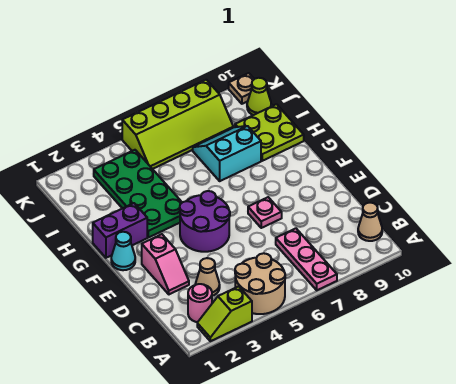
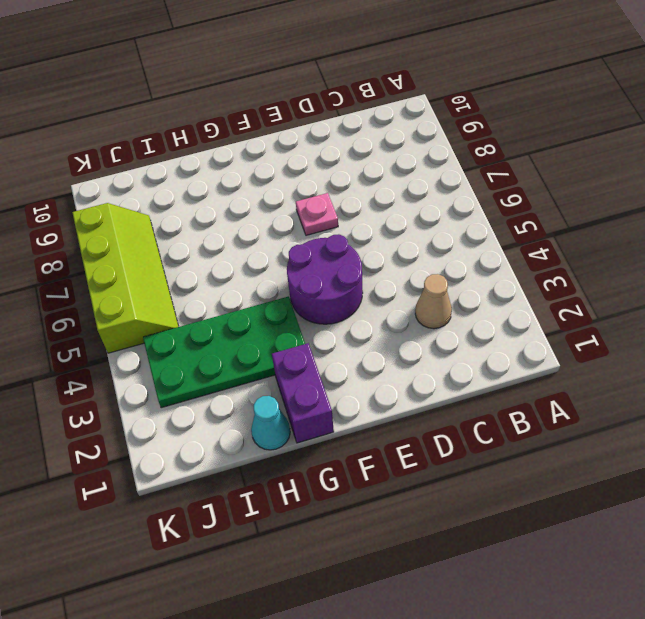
cyan cone H1 level 1 -> cyan cone F1 level 1
none -> lime slope A2:A3 level 1 top 3
none -> tan round brick A4:B5 level 1
none -> pink plate A7:C7 level 1

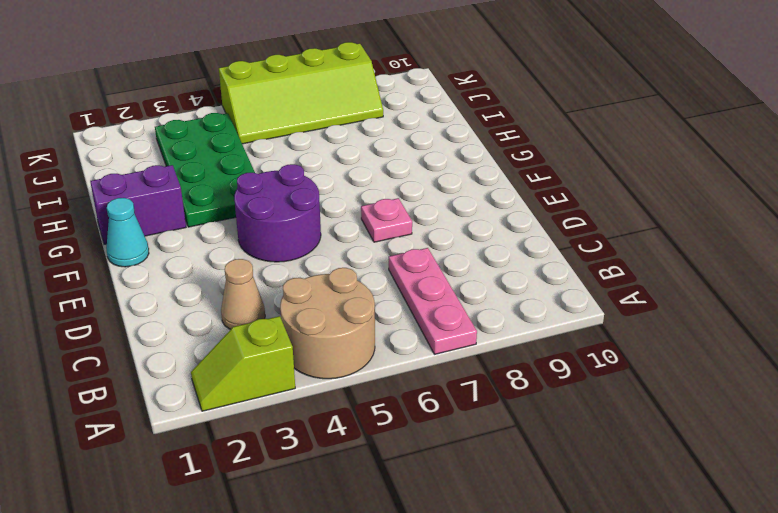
none -> pink round brick B2 level 1
none -> tan cone B10 level 1
none -> pink slope D2:E2 level 1 top E

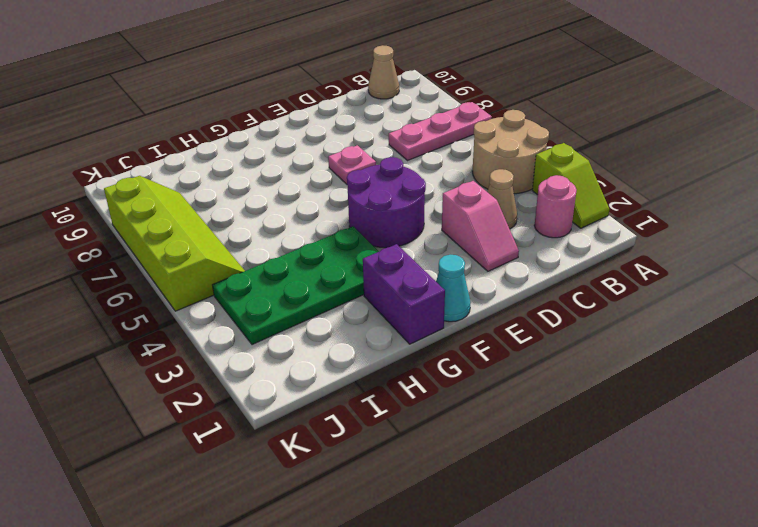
pink slope D2:D3 level 1 top 3 -> pink slope D2:E2 level 1 top E
none -> cyan slope H7:I8 level 1 top H
none -> lime plate H9:I10 level 1
none -> lime cone J10 level 1

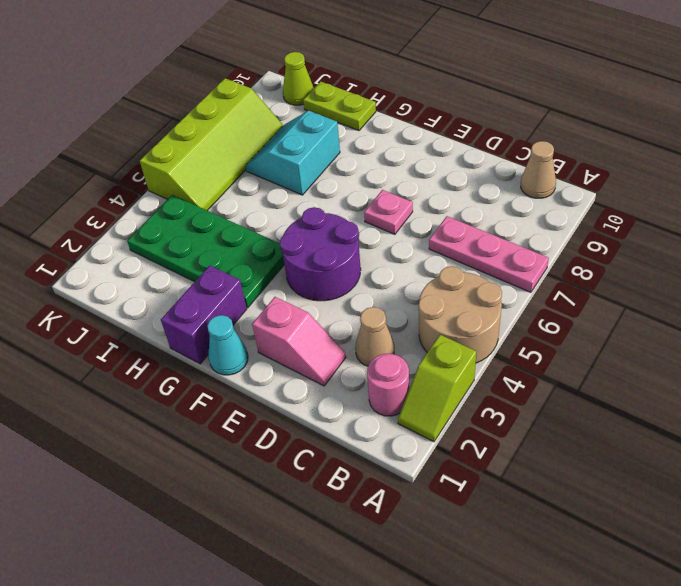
lime plate H10:I10 level 1 -> lime plate H9:I10 level 1
none -> tan plate K10 level 1

